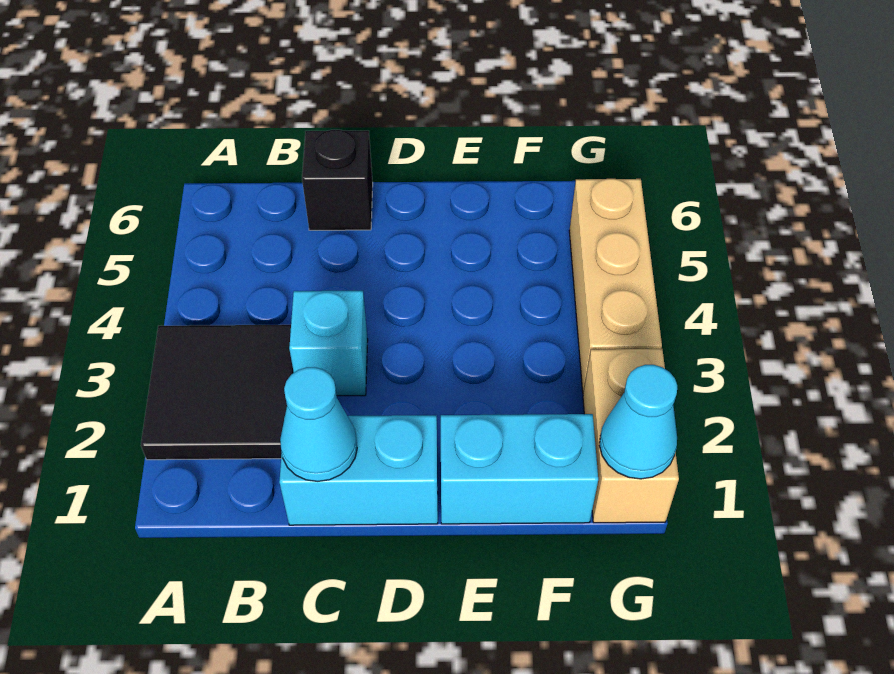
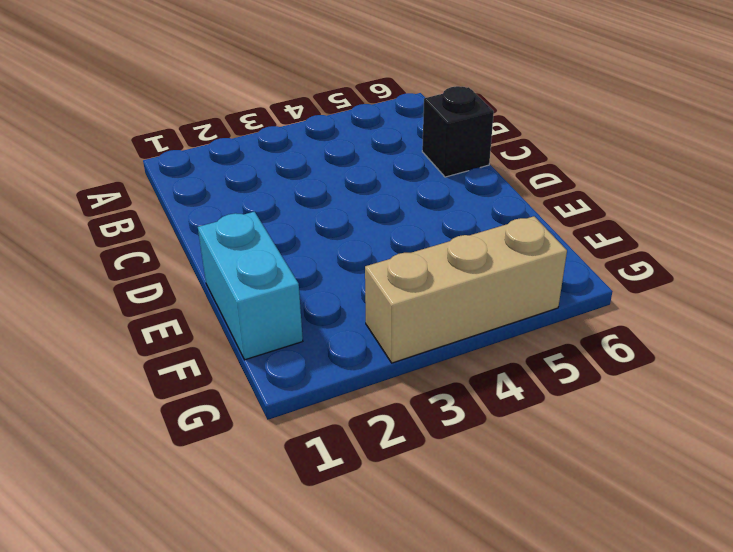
none -> black tile A2:B3 level 1
none -> cyan brick C1:D1 level 1

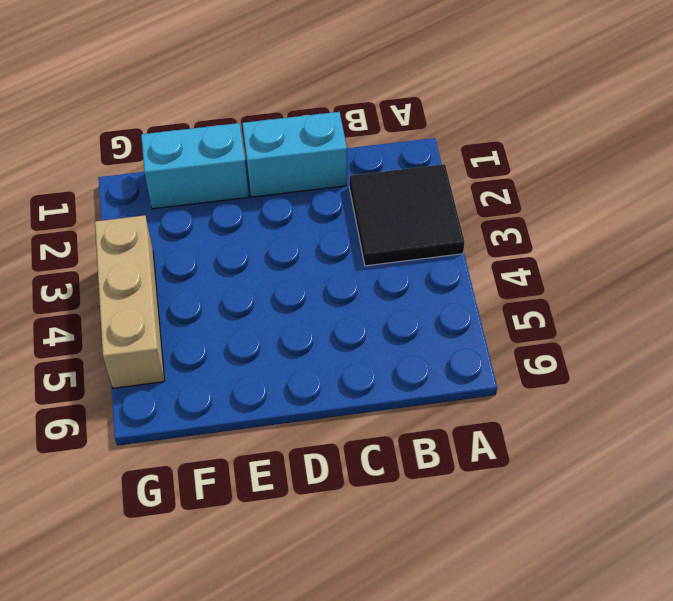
none -> cyan brick C3 level 1
none -> black brick C6 level 1

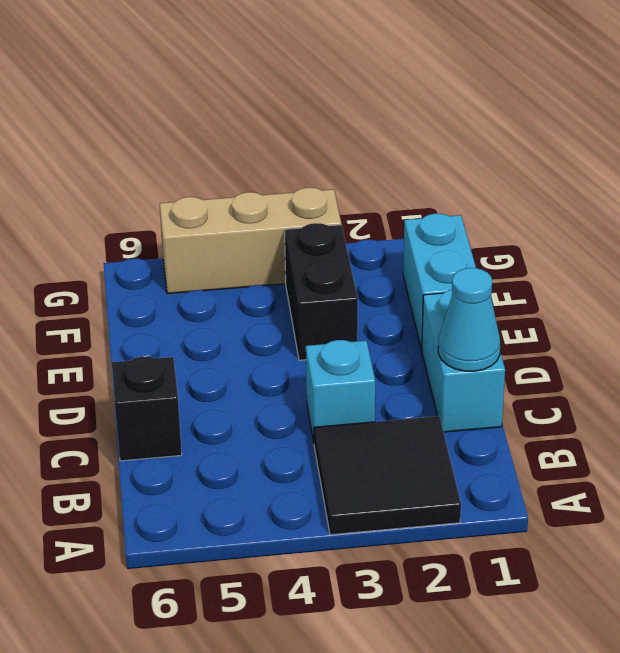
black brick E3:F3 level 1 -> none
none -> tan brick G1:G2 level 1
none -> cyan cone G1 level 2

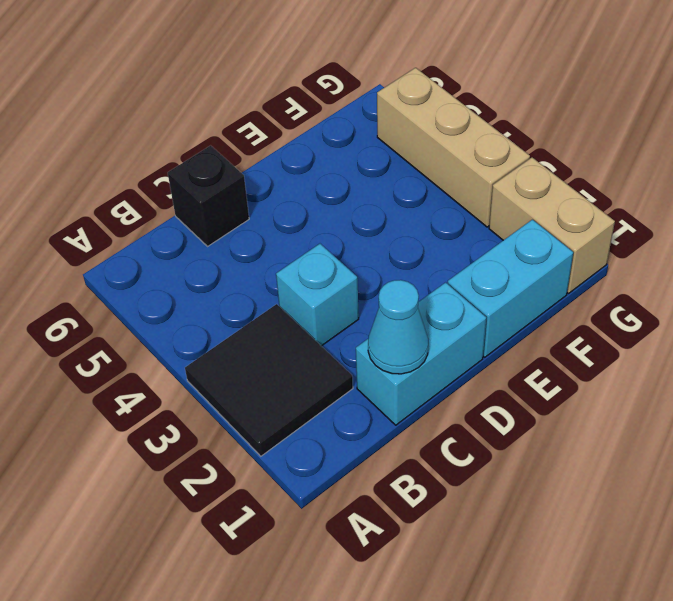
none -> cyan cone G1 level 2

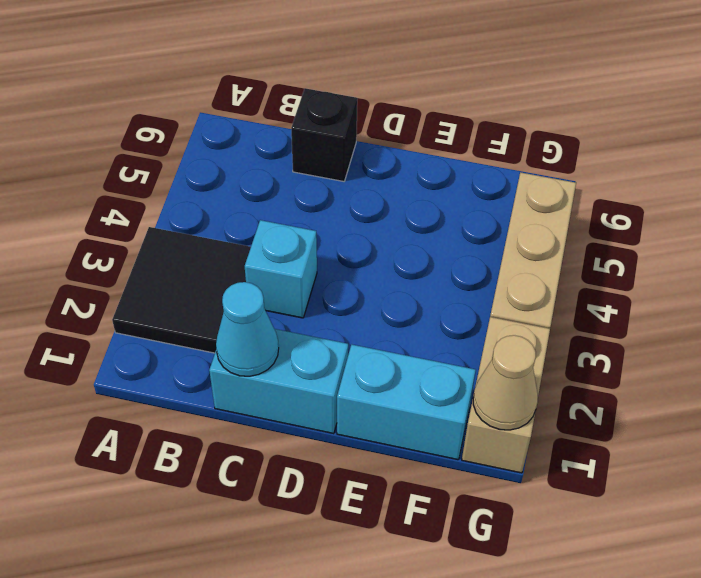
tan cone G1 level 2 -> cyan cone G1 level 2

